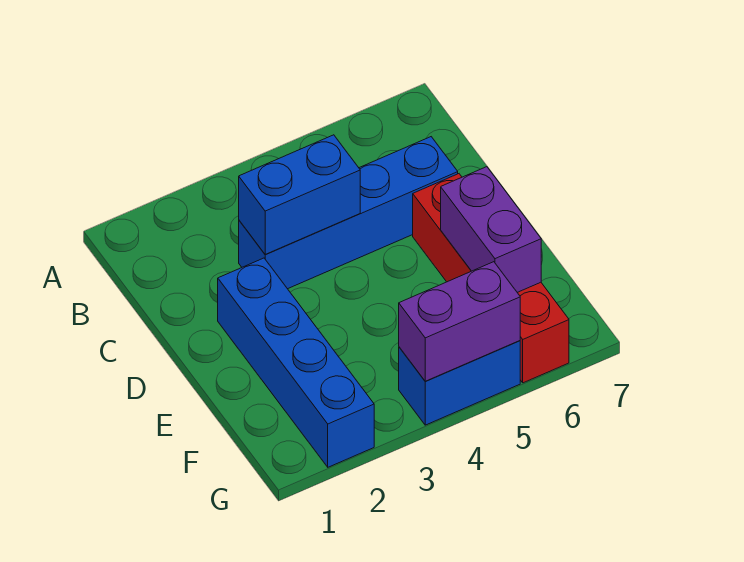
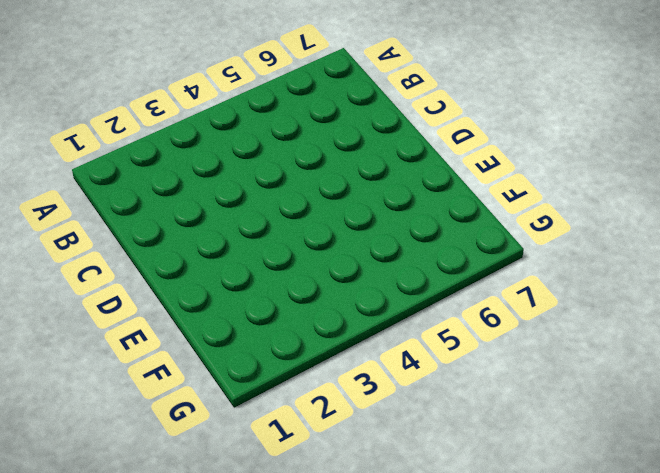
none -> blue brick C3:C6 level 1
none -> blue brick D2:G2 level 1

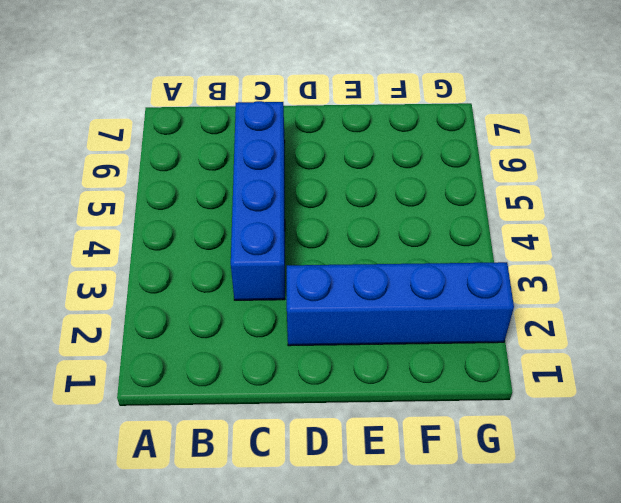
none -> red brick D6:G6 level 1
none -> blue brick G4:G5 level 1

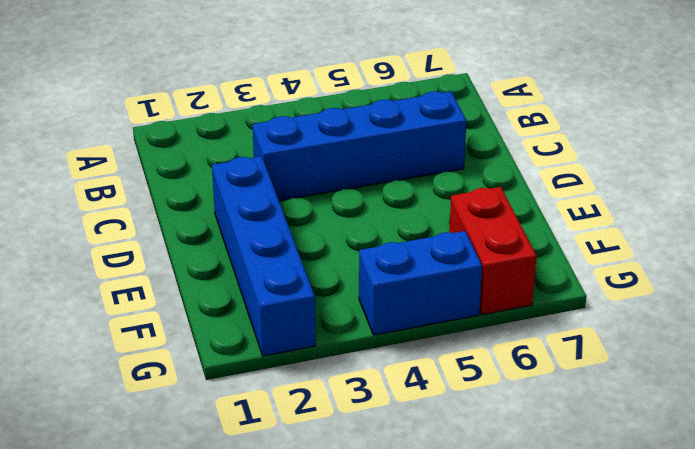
red brick F6:G6 level 1 -> red brick D6:G6 level 1
none -> blue brick C3:C4 level 2
none -> purple brick E6:F6 level 2

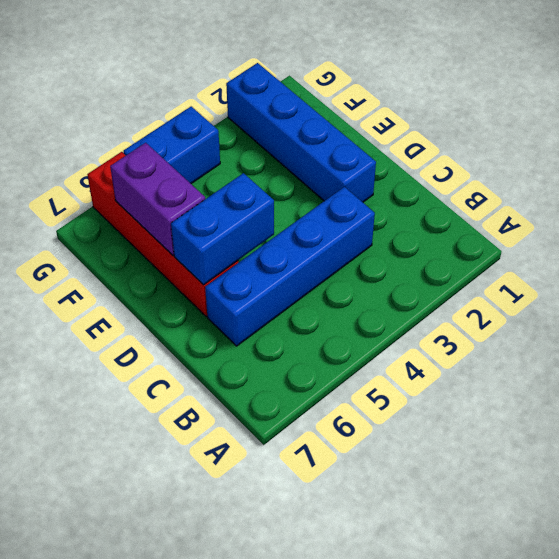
blue brick D5:D6 level 2 -> blue brick C3:C4 level 2
none -> purple brick G4:G5 level 2

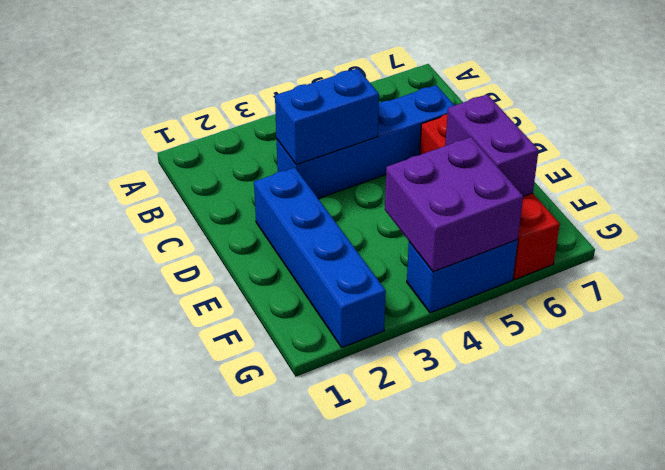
purple brick F4:G5 level 2 -> purple brick G4:G5 level 2

